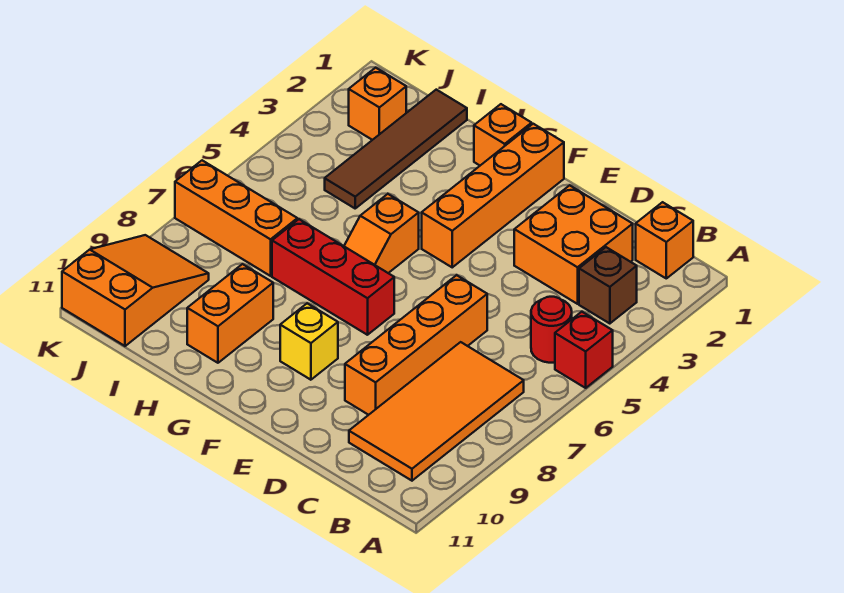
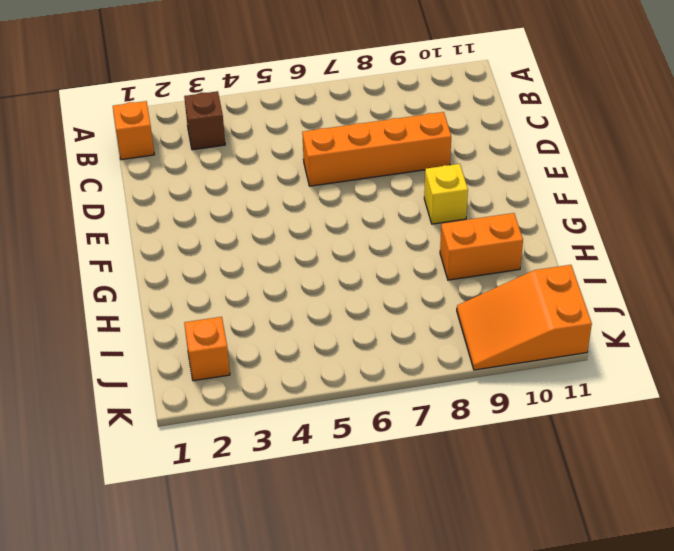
none -> red brick A5 level 1
none -> red round brick B5 level 1
none -> orange tile B7:C10 level 1

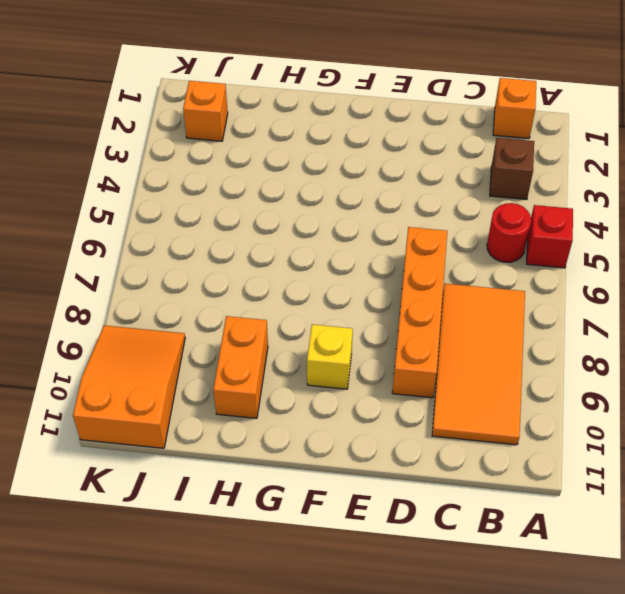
none -> orange brick C2:D3 level 1
none -> orange brick F1:F4 level 1
none -> red brick F7:H7 level 1

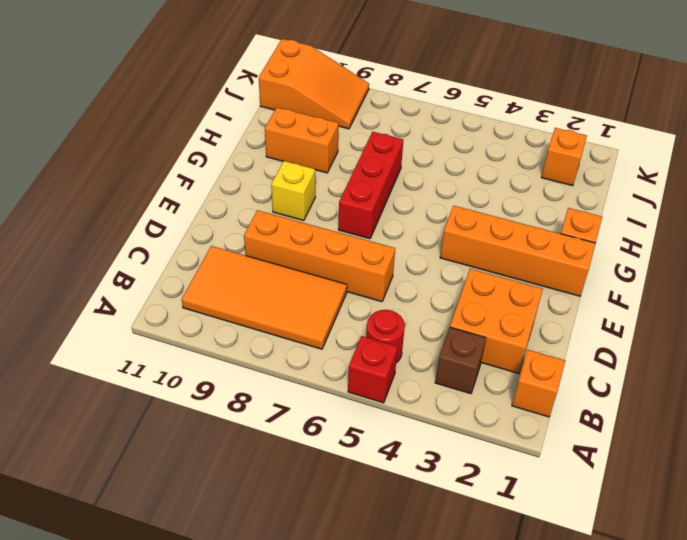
none -> orange slope G5:G6 level 1 top 5
none -> brown tile I1:I4 level 1
none -> orange brick I7:K7 level 1

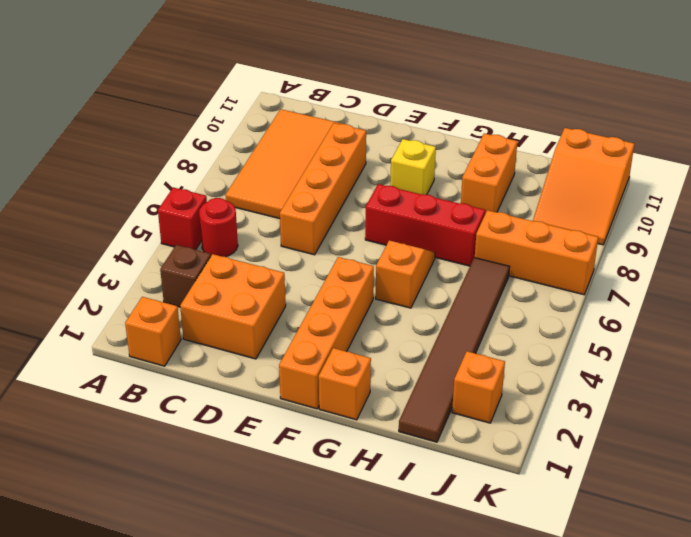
brown tile I1:I6 level 1 -> brown tile I1:I4 level 1

